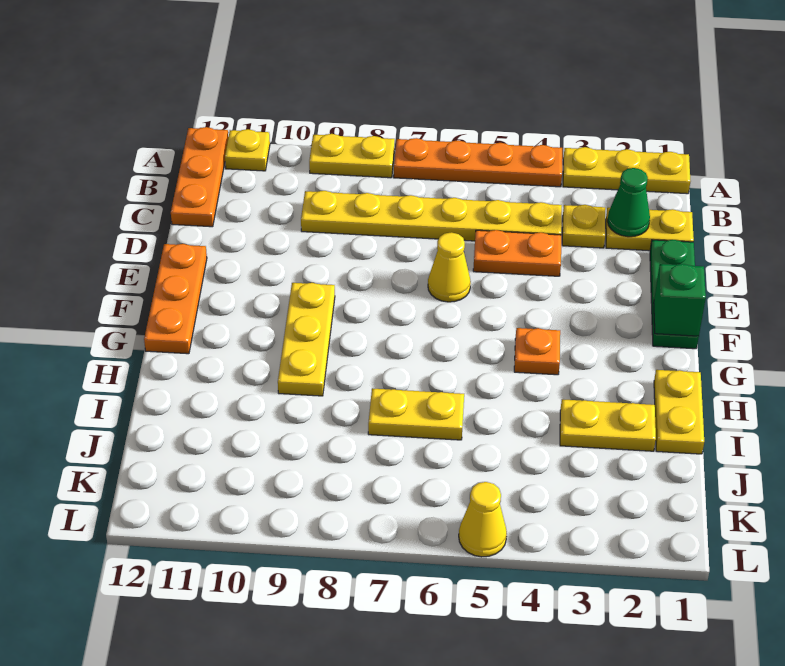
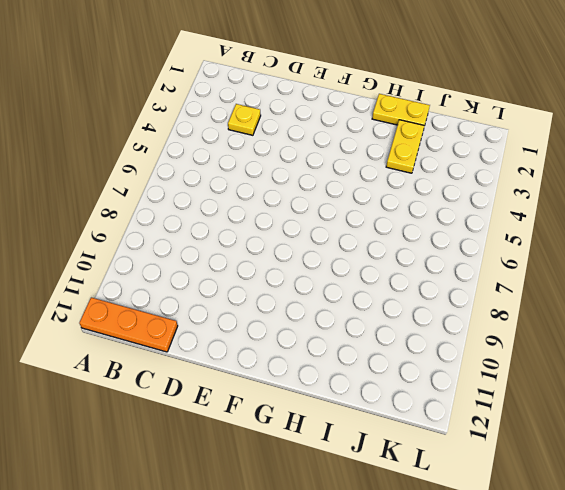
none -> yellow plate A1:A3 level 1
none -> orange plate A4:A7 level 1
none -> yellow plate A8:A9 level 1

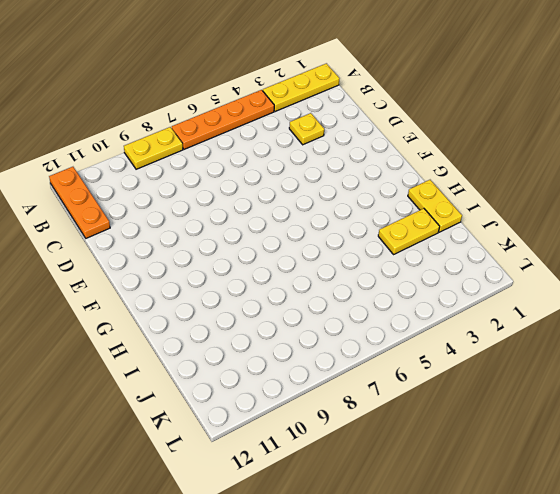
none -> yellow plate A11 level 1
none -> yellow plate C1:C2 level 1
none -> yellow plate C4:C9 level 1

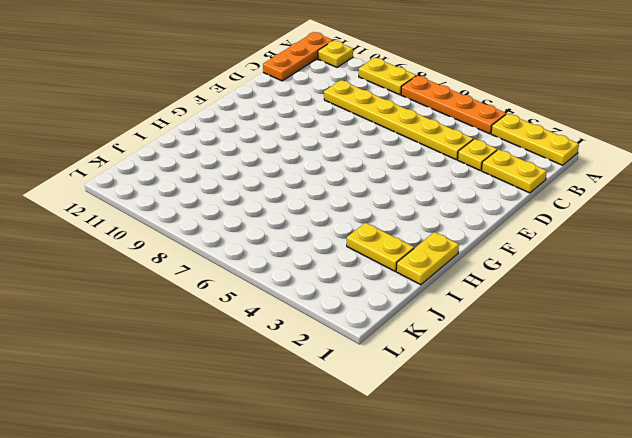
none -> green plate D1:F1 level 1
none -> orange plate D4:D5 level 1
none -> yellow cone E6 level 1

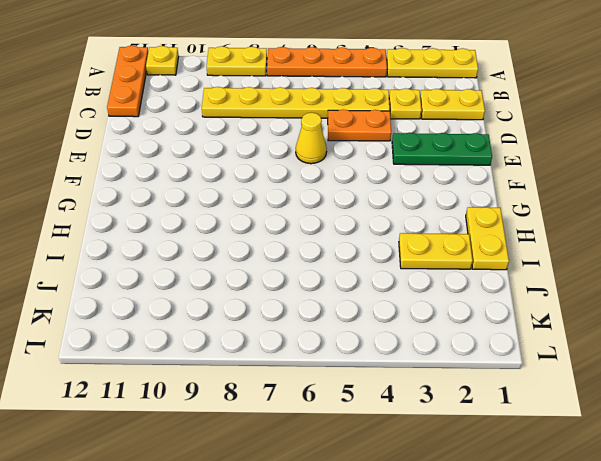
green plate E1:E3 level 1 -> green plate D1:F1 level 1
none -> orange plate E12:G12 level 1
none -> yellow plate F9:H9 level 1
none -> orange plate G4 level 1

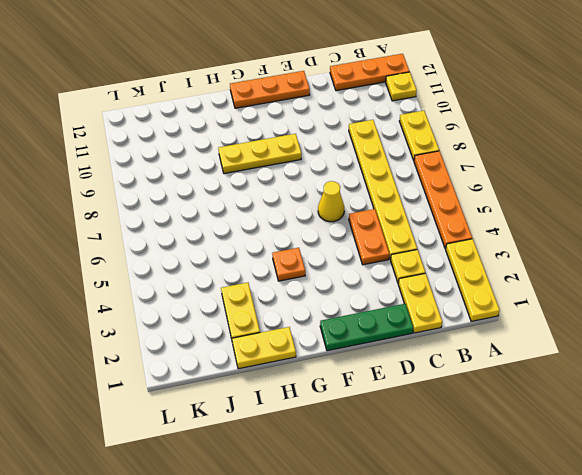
none -> yellow plate I6:I7 level 1
none -> yellow cone L5 level 1
none -> green cone C2 level 2

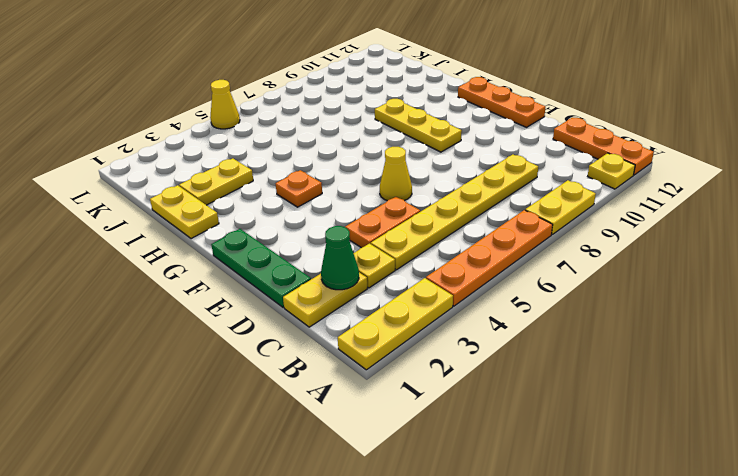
none -> yellow plate I6:I7 level 1
none -> green brick F1 level 2

